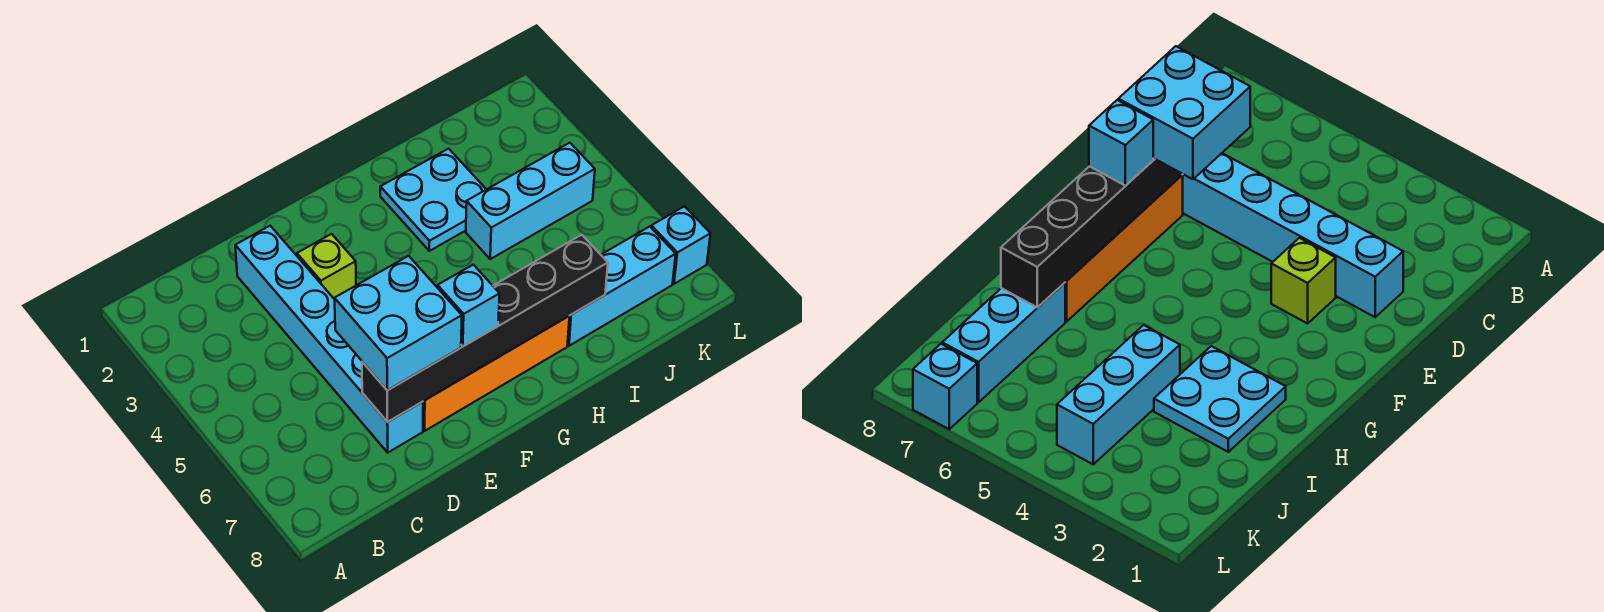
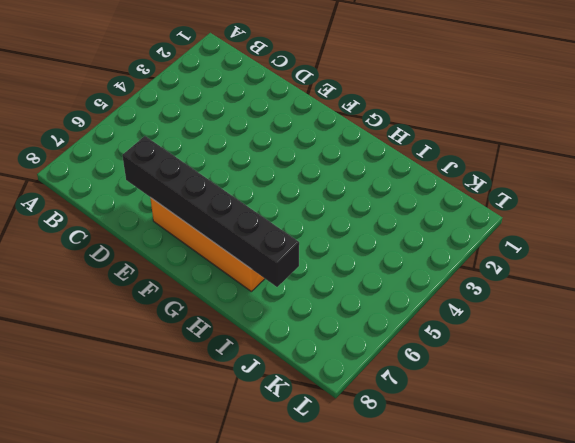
none -> cyan brick D2:D7 level 1
none -> lime brick E3 level 1

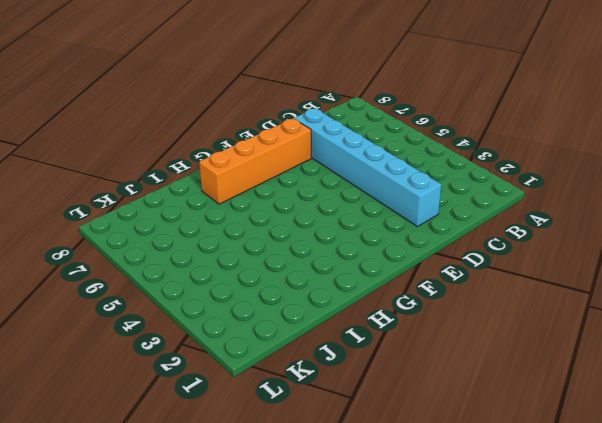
none -> lime brick E3 level 1
none -> cyan plate H2:I3 level 1

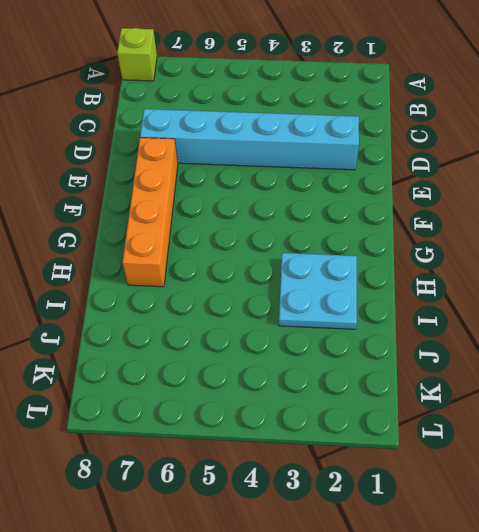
lime brick A8 level 1 -> lime brick E3 level 1
none -> cyan brick I4:K4 level 1
none -> cyan brick I7:K7 level 1

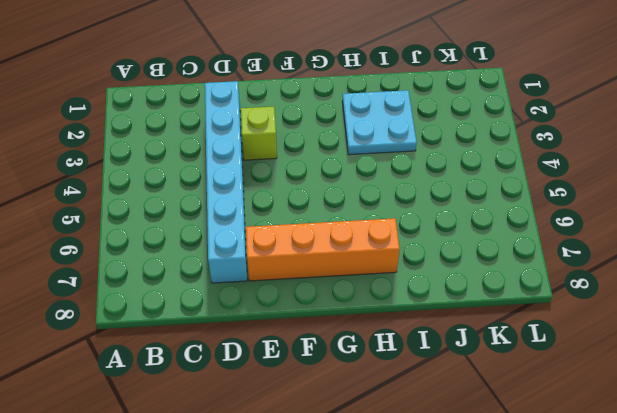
none -> cyan brick I4:K4 level 1
none -> cyan brick I7:K7 level 1

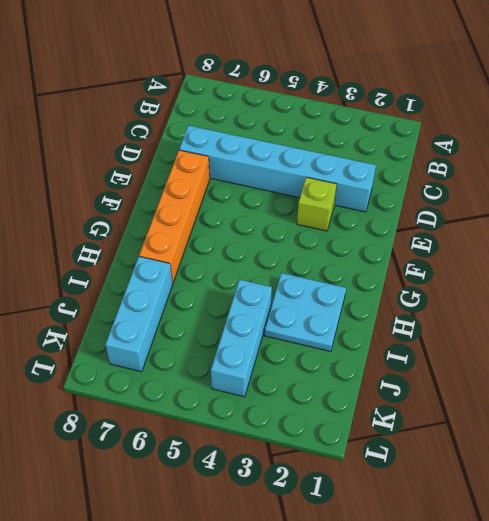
none -> cyan brick L7 level 1
none -> black brick D7:I7 level 2

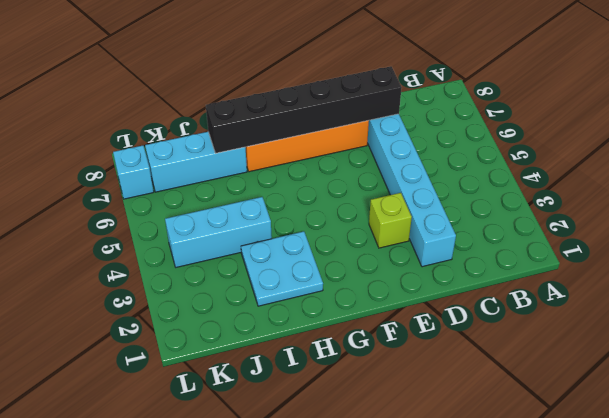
none -> cyan brick D6:E7 level 3
none -> cyan brick F7 level 3

